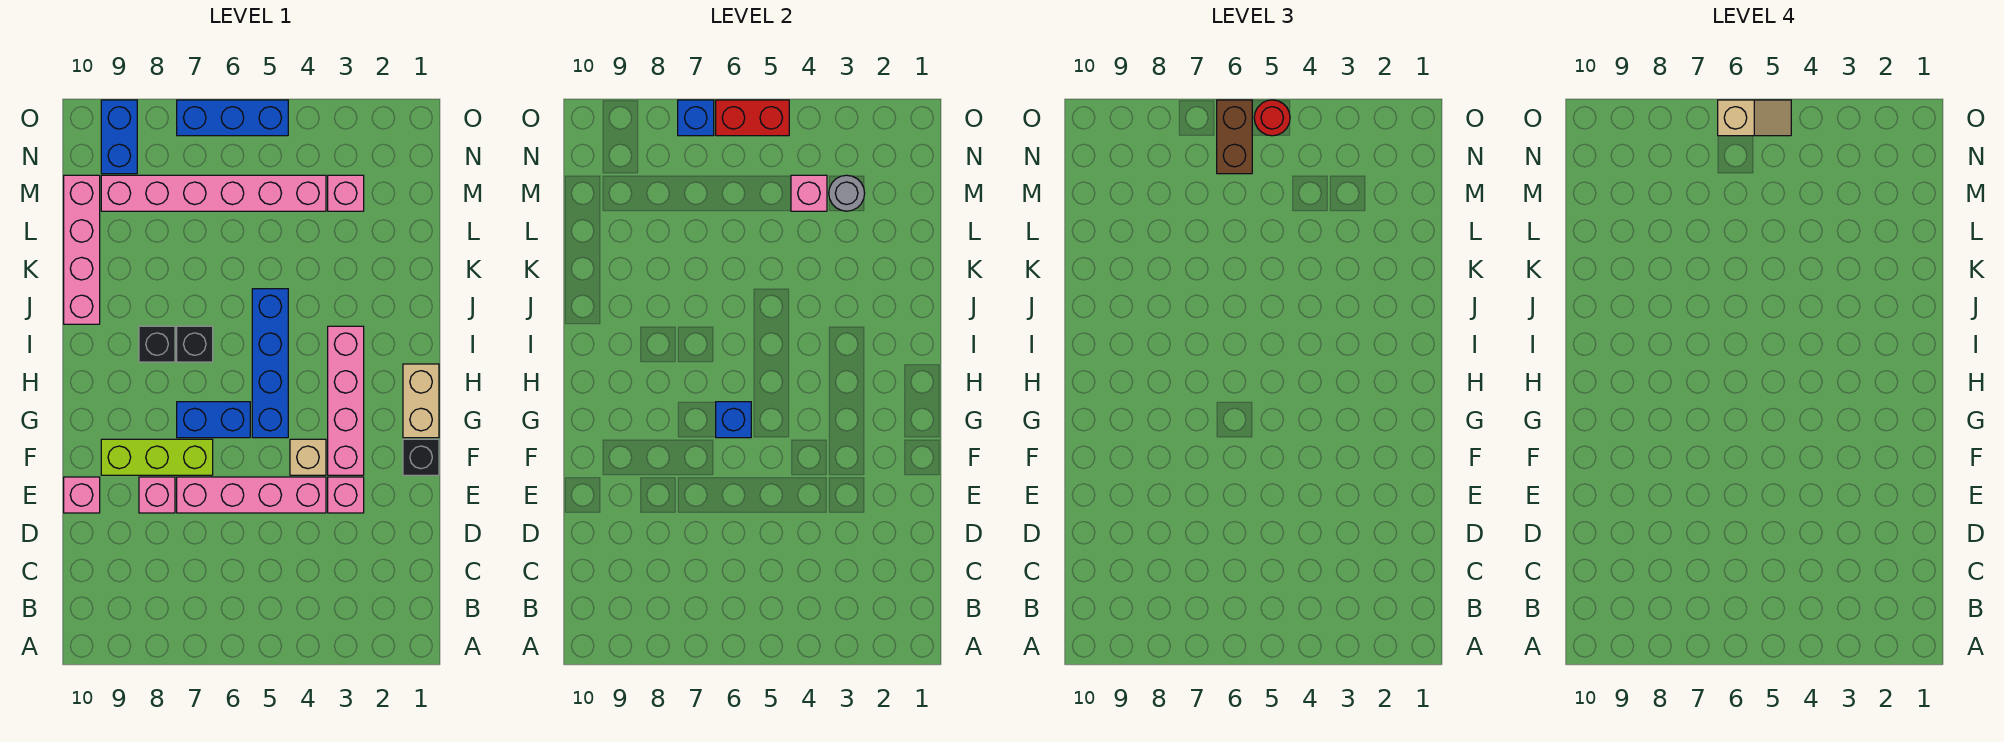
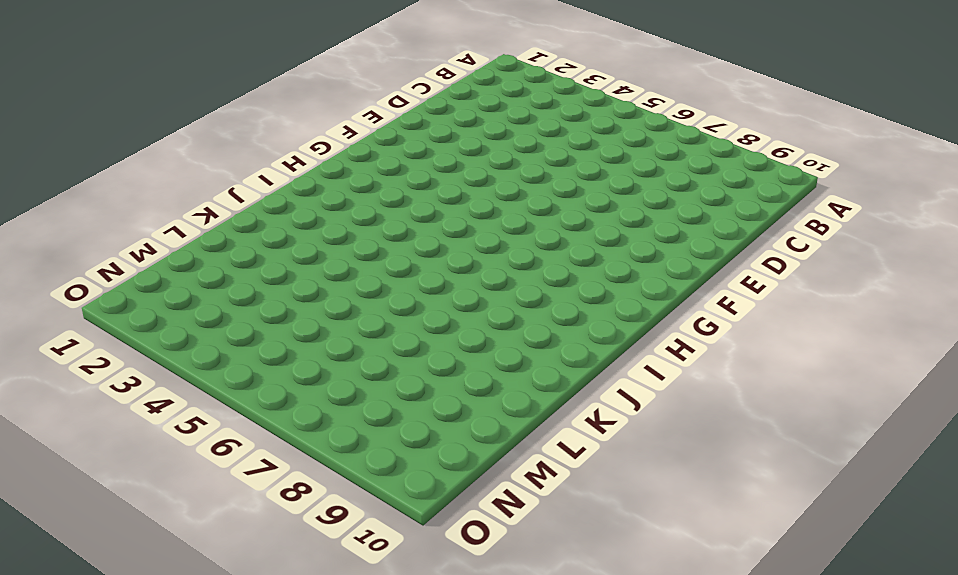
none -> pink brick E3 level 1
none -> pink brick E4:E7 level 1
none -> pink brick E8 level 1

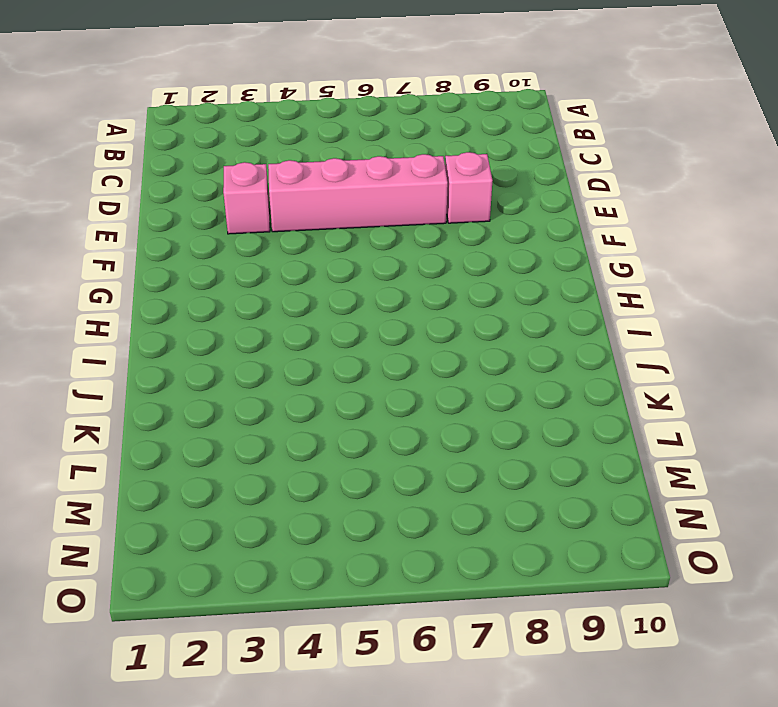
none -> pink brick E10 level 1
none -> black brick F1 level 1
none -> pink brick F3:I3 level 1

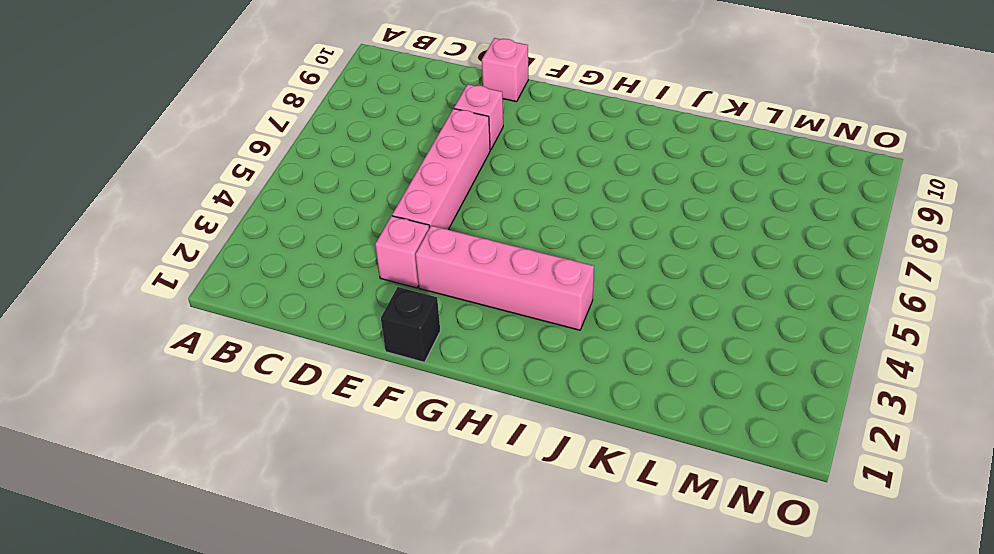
none -> tan brick F4 level 1
none -> lime brick F7:F9 level 1
none -> tan brick G1:H1 level 1

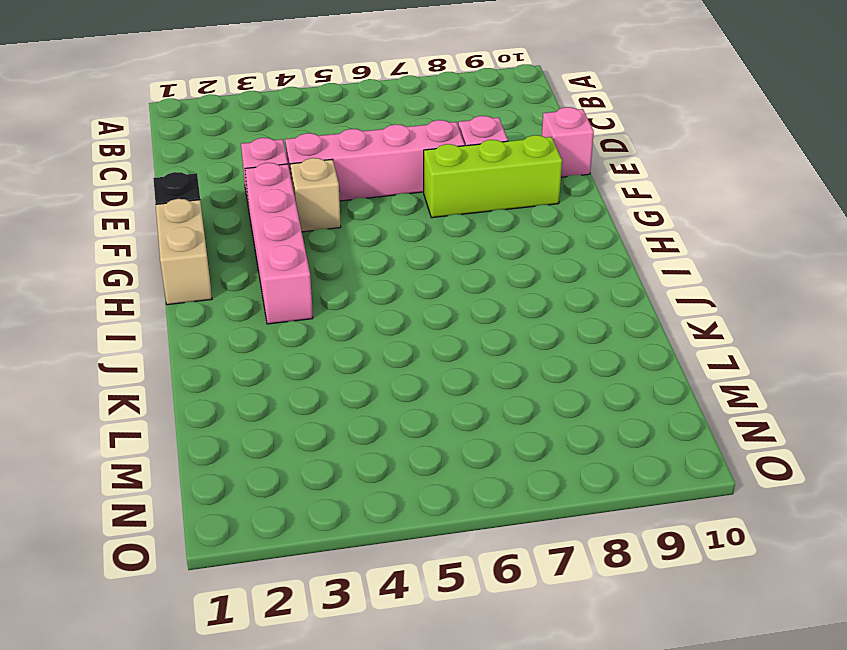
none -> blue brick G5:J5 level 1
none -> blue brick G6:G7 level 1
none -> black brick I7 level 1

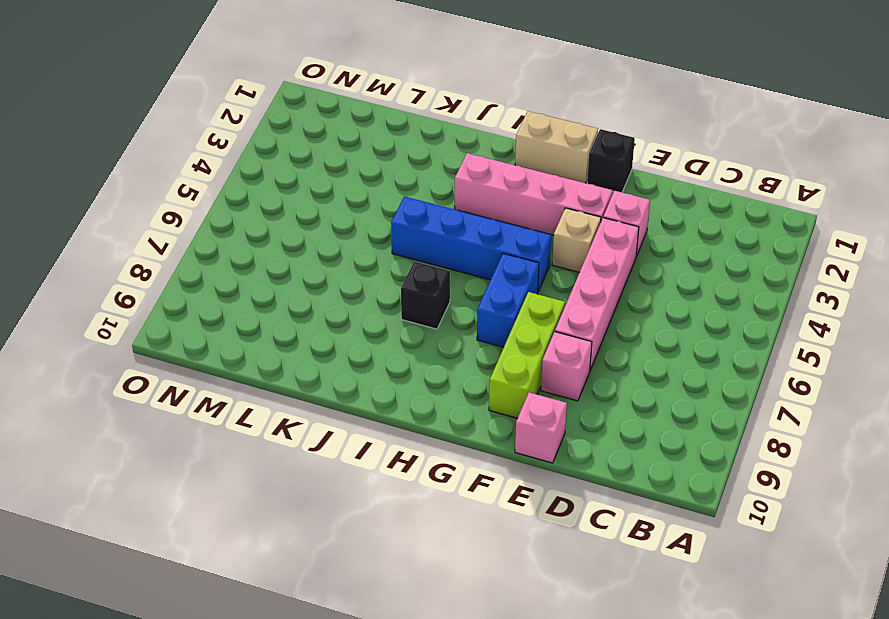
none -> black brick I8 level 1
none -> pink brick J10:M10 level 1
none -> pink brick M3 level 1

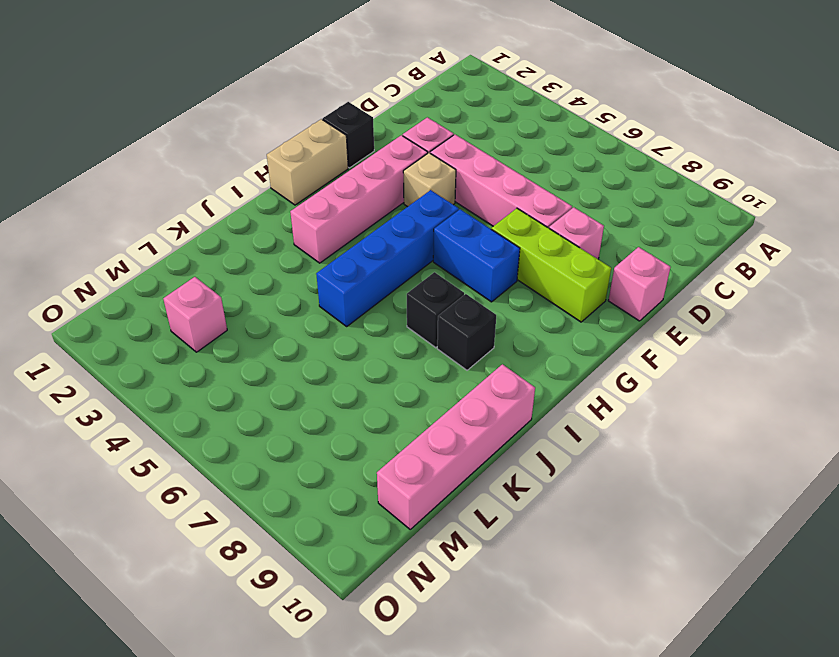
none -> pink brick M4:M9 level 1
none -> blue brick N9:O9 level 1
none -> blue brick O5:O7 level 1

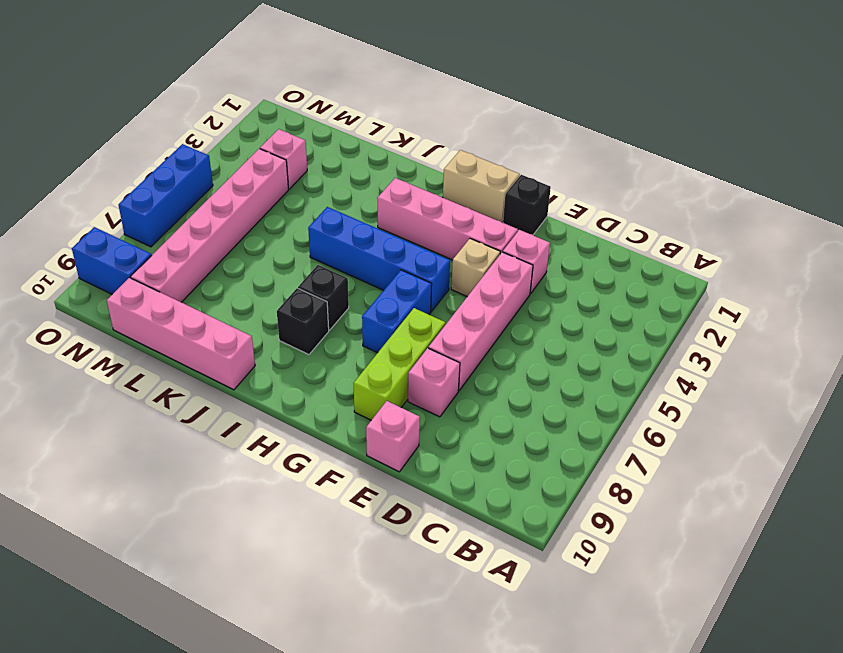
none -> blue brick G6 level 2
none -> grey round brick M3 level 2
none -> pink brick M4 level 2

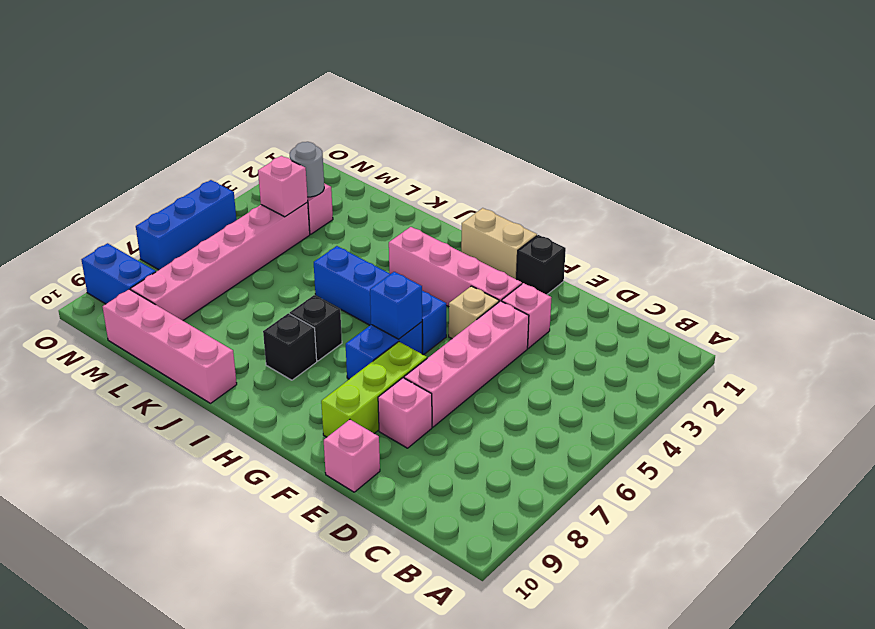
none -> red brick O5:O6 level 2
none -> blue brick O7 level 2
none -> brown brick N6:O6 level 3

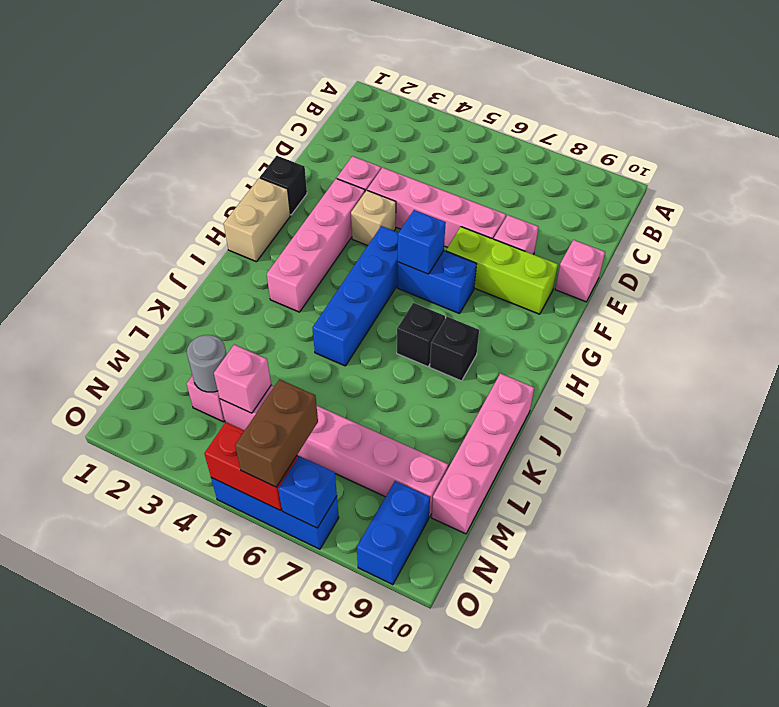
none -> red round brick O5 level 3
none -> tan slope O5:O6 level 4 top 6

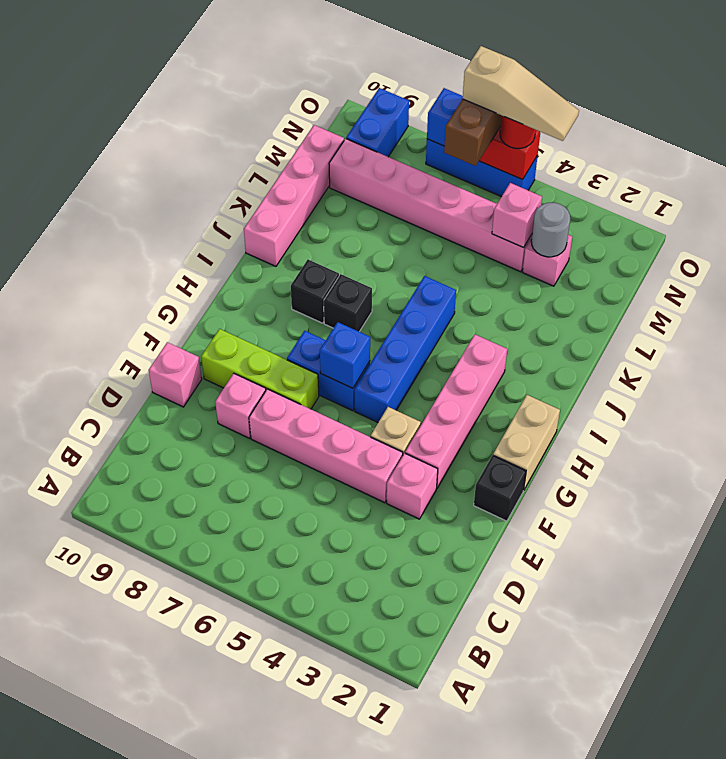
tan slope O4:O6 level 4 top 6 -> tan slope O5:O6 level 4 top 6

